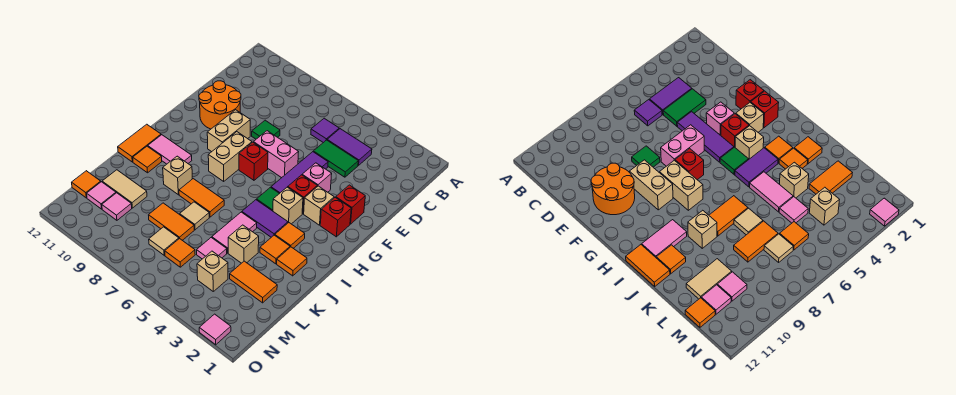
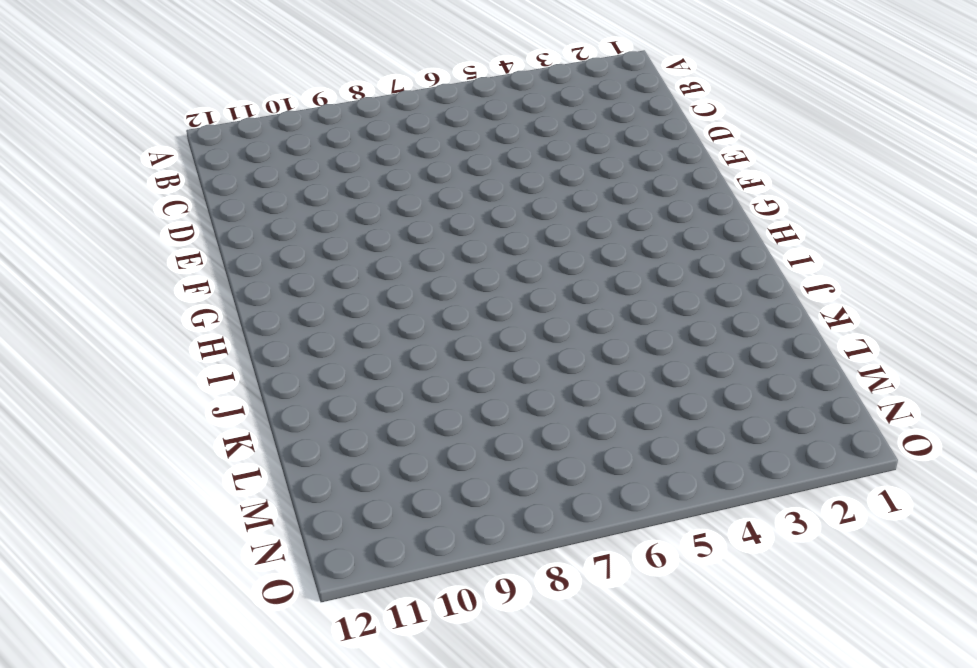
none -> purple tile C4:C5 level 1
none -> purple tile C6 level 1
none -> green tile D4:D5 level 1
none -> purple tile E5:G5 level 1

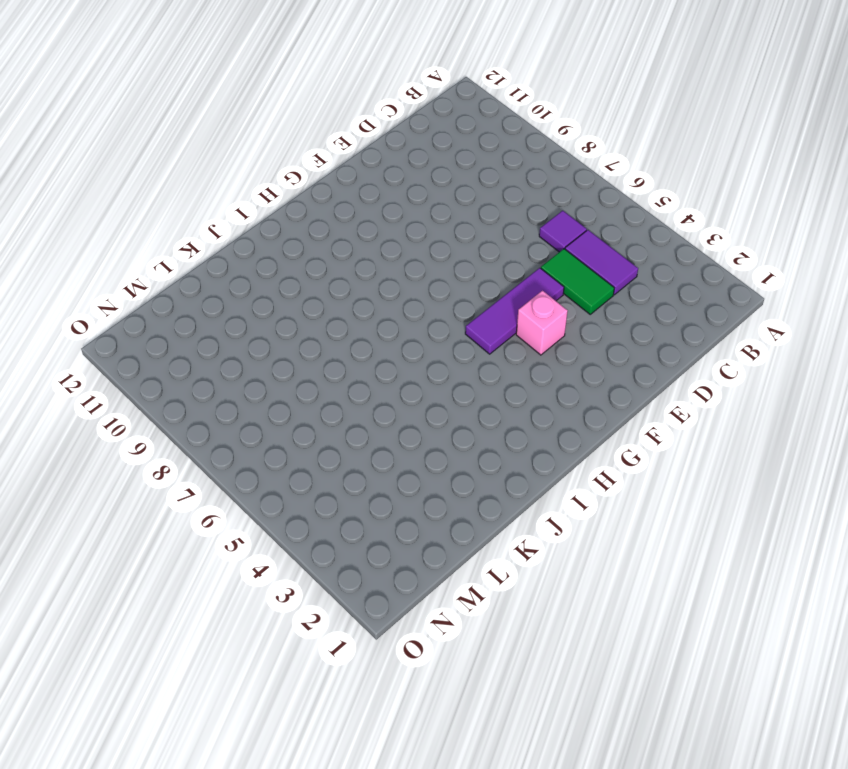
none -> green tile E8 level 1
none -> orange round brick E10:F11 level 1
none -> red brick F2 level 1
none -> pink brick F6:F7 level 1

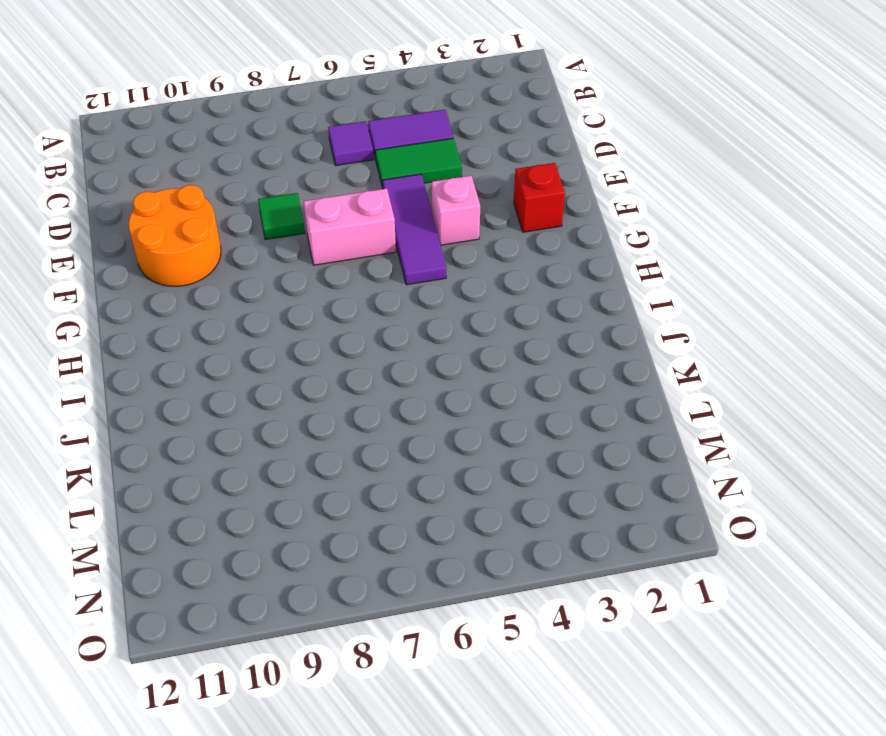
none -> tan brick F9:G9 level 1
none -> red brick G2 level 1
none -> tan brick G3 level 1
none -> red brick G4 level 1

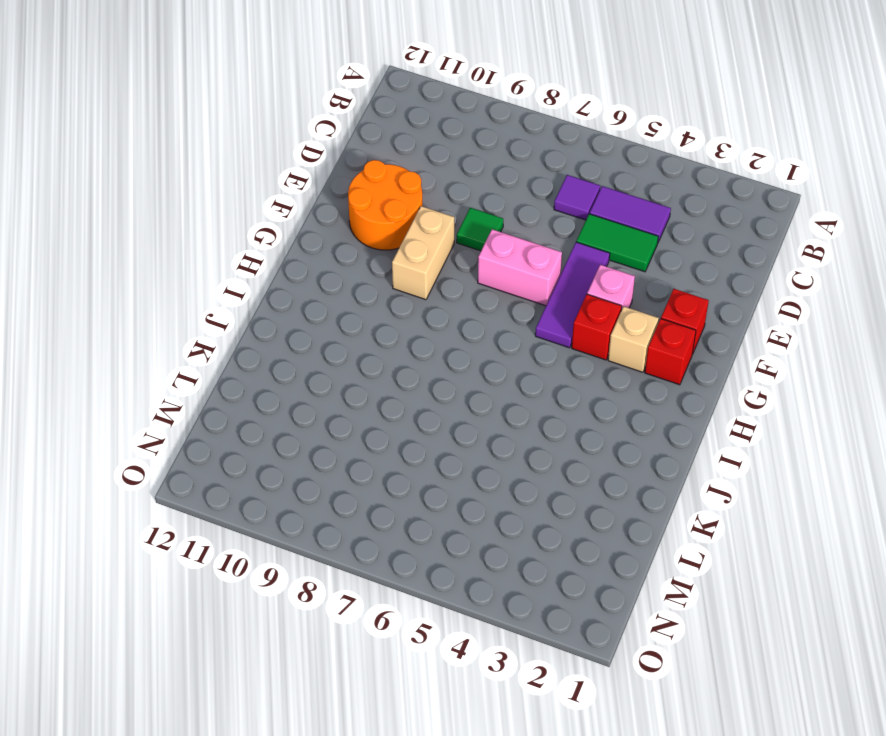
none -> red brick G7 level 1
none -> tan brick G8:H8 level 1
none -> tan brick H4 level 1
none -> green tile H5 level 1

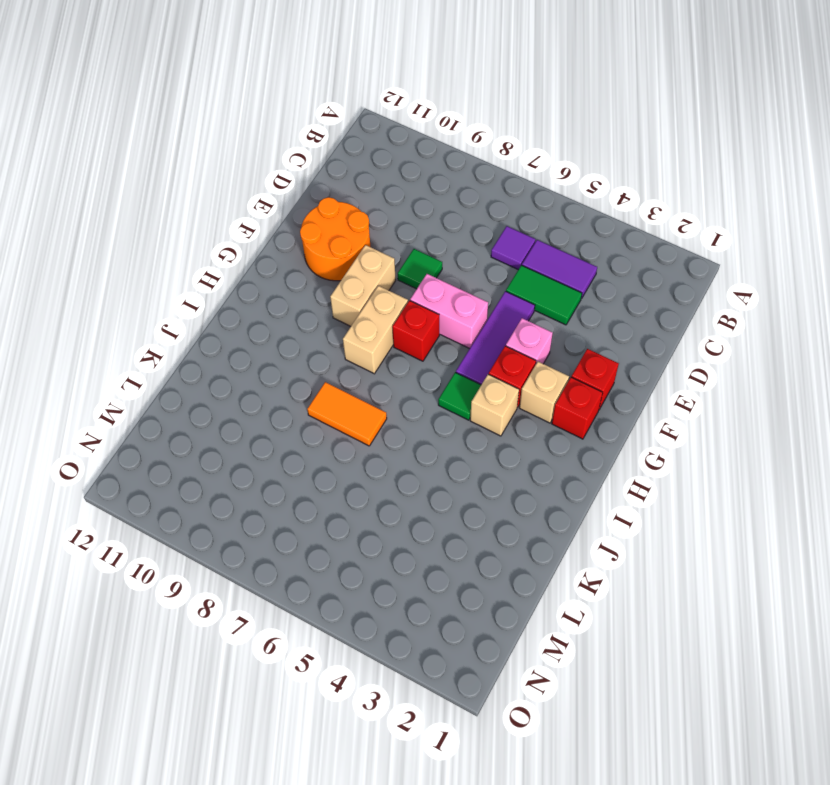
none -> orange tile I3 level 1
none -> purple tile I4:I5 level 1
none -> pink tile I10:I11 level 1
none -> orange tile I12:J12 level 1

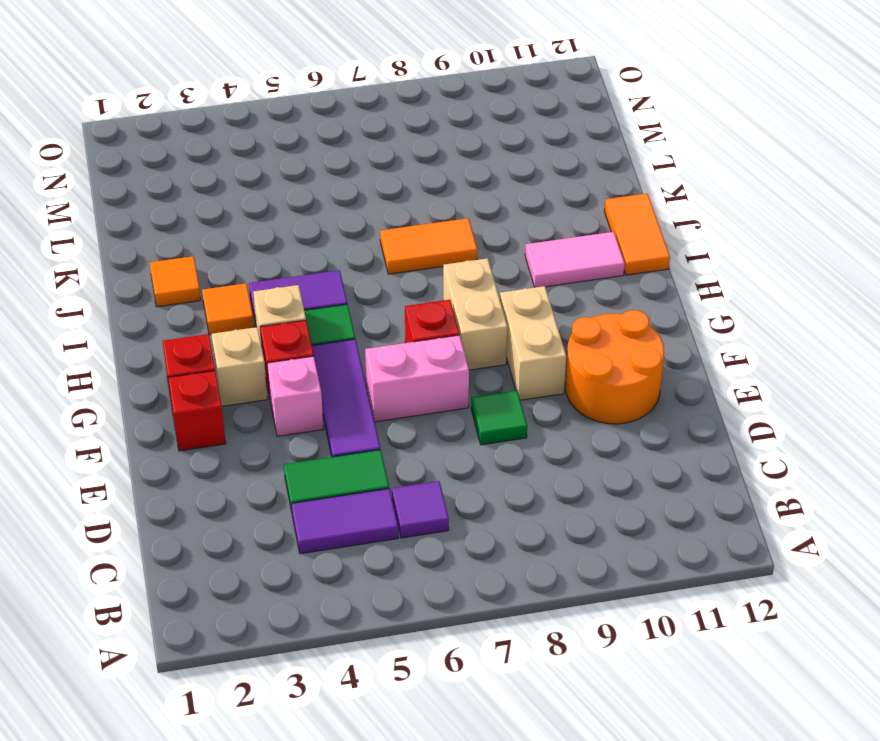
none -> orange tile J3 level 1
none -> pink tile J5:K5 level 1
none -> tan brick J9 level 1
none -> orange tile J11 level 1

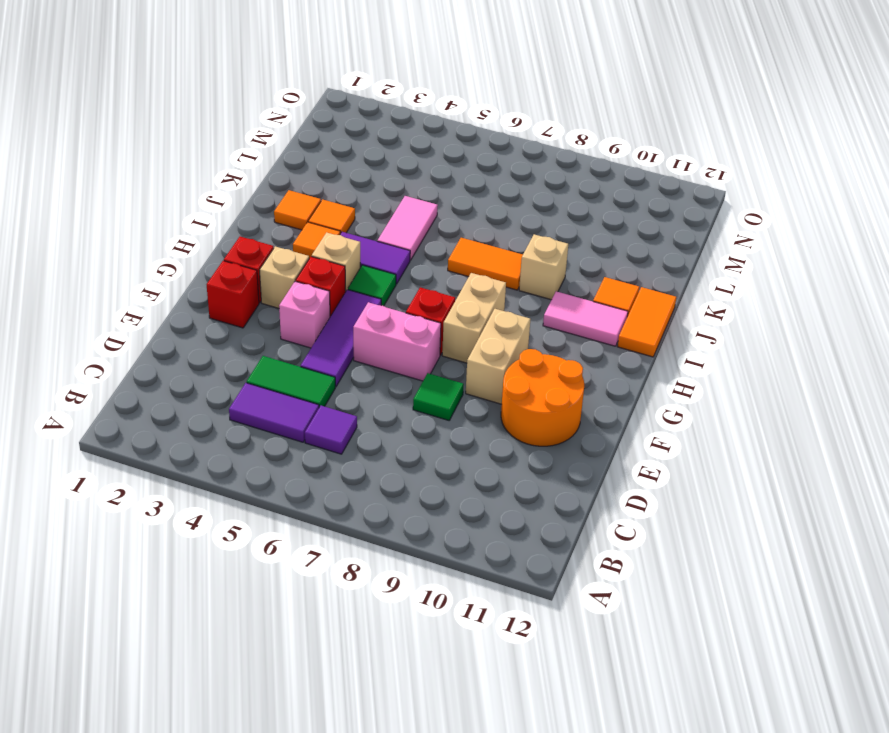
none -> tan brick K4 level 1
none -> tan tile K7 level 1
none -> orange tile L2:L3 level 1
none -> pink tile L5 level 1

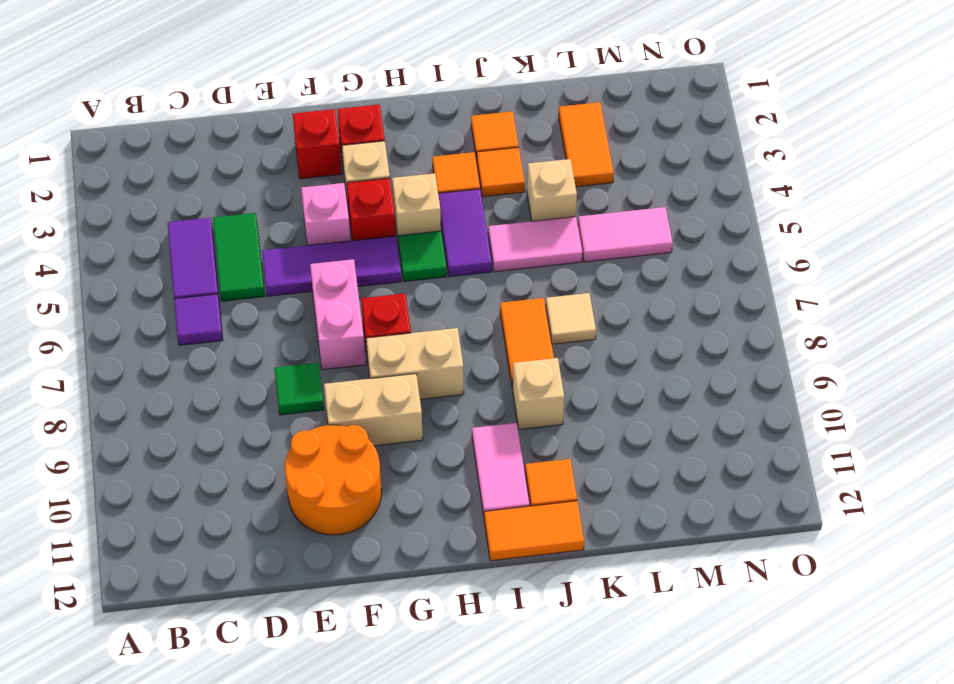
pink tile L5:M5 level 1 -> pink tile L5 level 1
none -> orange tile L7:L8 level 1
none -> tan tile L10:L11 level 1
none -> tan brick M4 level 1
none -> orange tile M6 level 1

